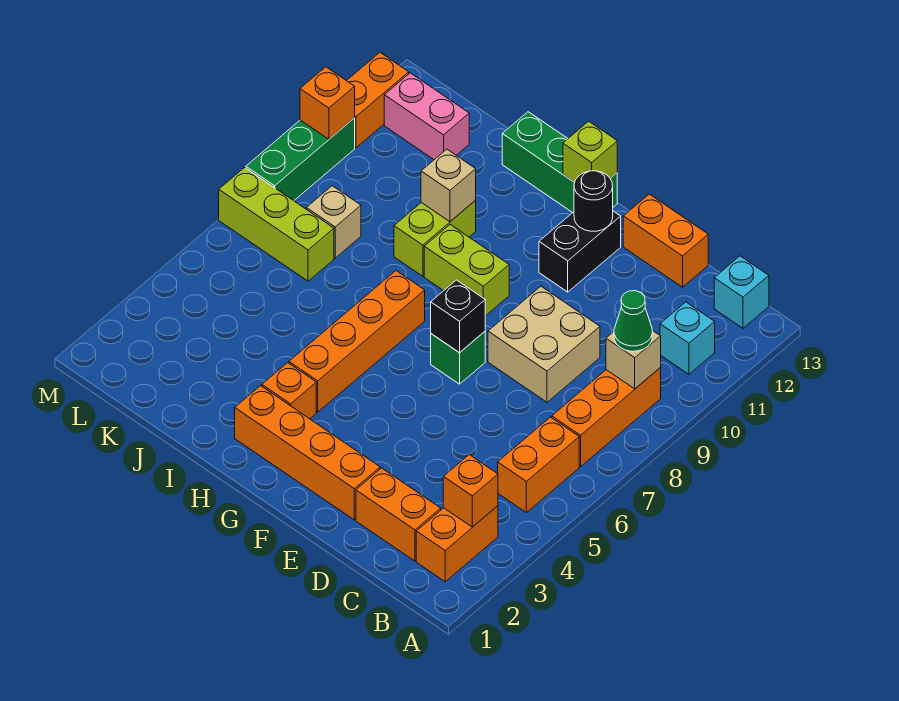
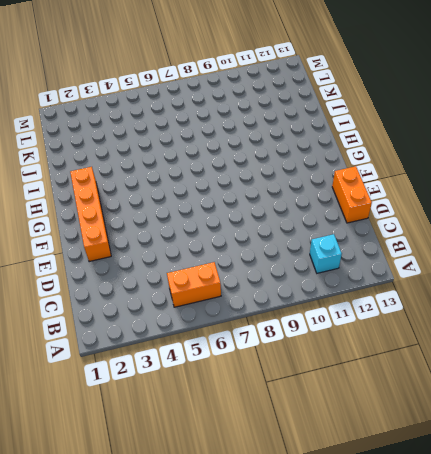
none -> orange brick B2:B3 level 1
none -> orange brick B7:B9 level 1
none -> cyan brick B13 level 1

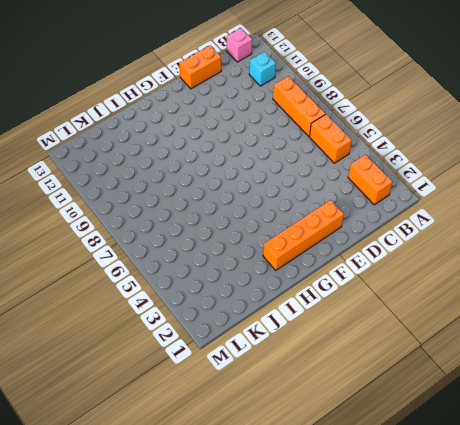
pink brick B13 level 1 -> cyan brick B13 level 1
none -> orange brick C2:D2 level 1
none -> tan brick D8:E9 level 1
none -> green brick F7 level 1

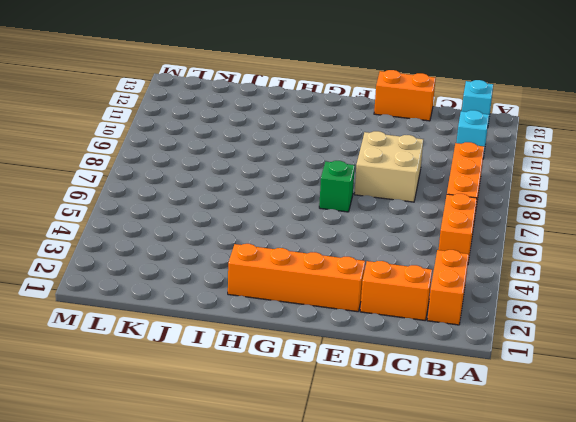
none -> black brick F11:F12 level 1
none -> lime brick G9:H9 level 1
none -> green brick G13:I13 level 1

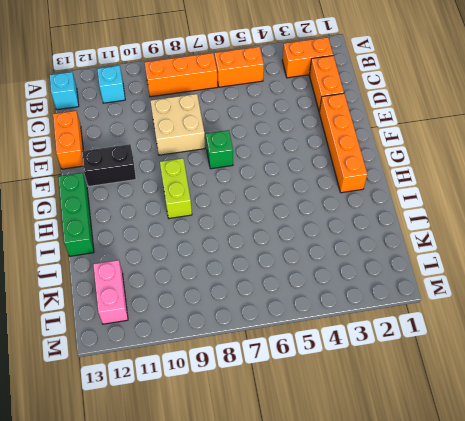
none -> orange brick H3 level 1
none -> orange brick H4:H7 level 1
none -> lime brick I9:I10 level 1

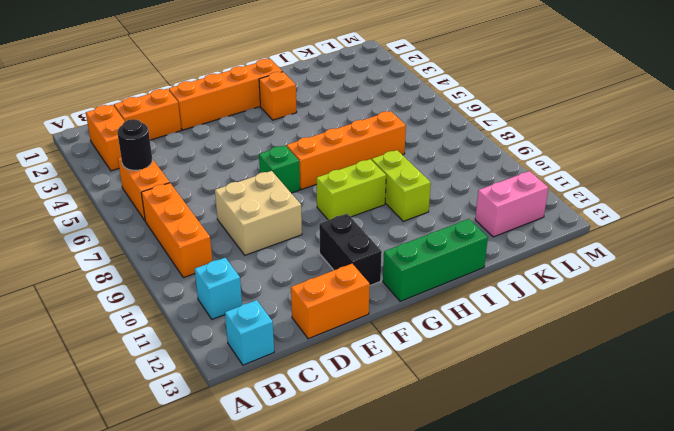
black round brick B5 level 2 -> black round brick F12 level 2
orange brick G7:J7 level 1 -> orange brick H4:H7 level 1
none -> lime brick K7:M7 level 1
none -> tan brick K8 level 1
none -> green brick M8:M10 level 1

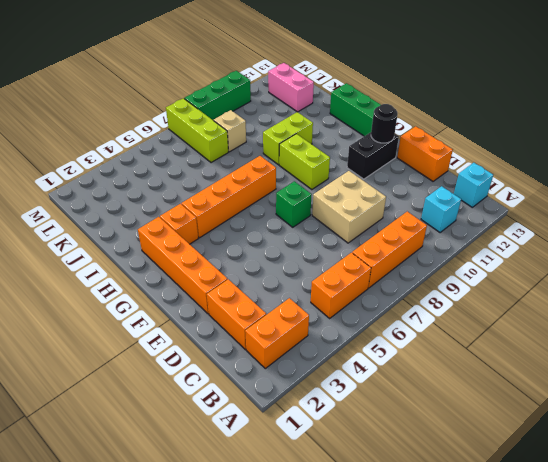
none -> orange brick M11:M12 level 1
none -> orange brick B3 level 2
none -> tan brick B9 level 2

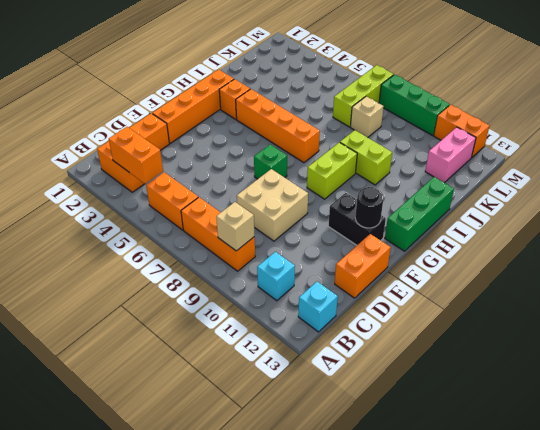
orange brick B3:B4 level 2 -> orange brick B3 level 2
none -> black brick F7 level 2
none -> lime brick G13 level 2
none -> tan brick I10 level 2

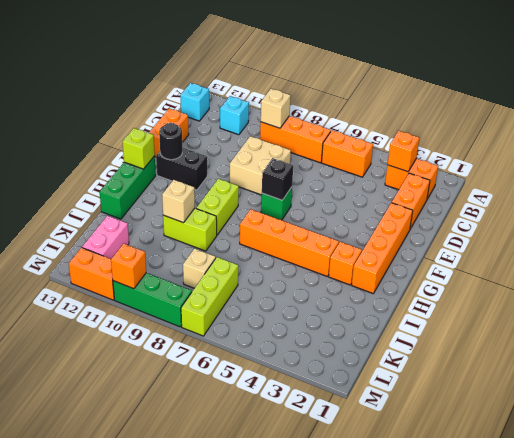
none -> green cone B9 level 3

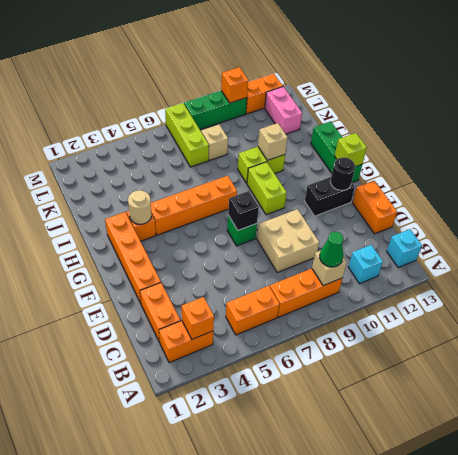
tan round brick H3 level 2 -> none

